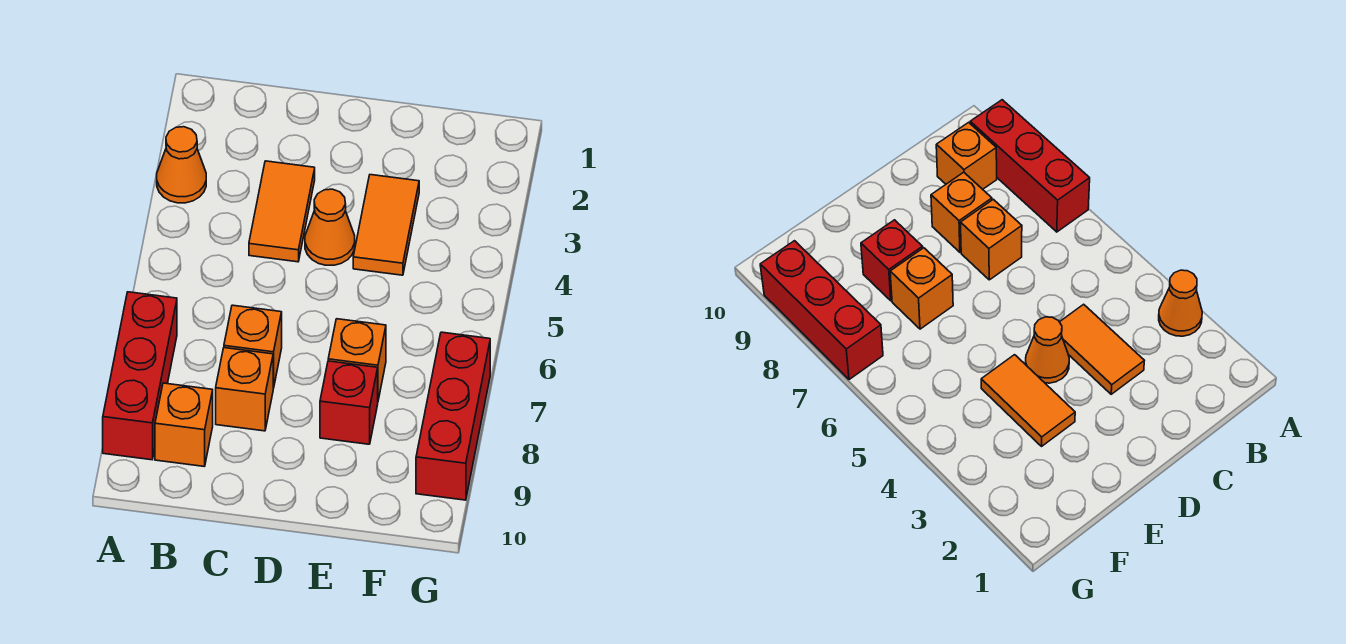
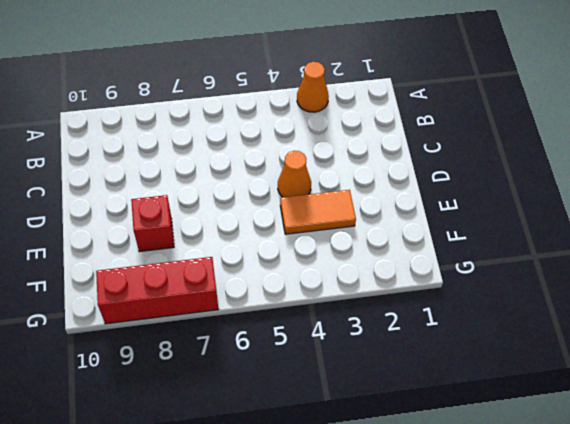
none -> red brick A7:A9 level 1
none -> orange brick B9 level 1

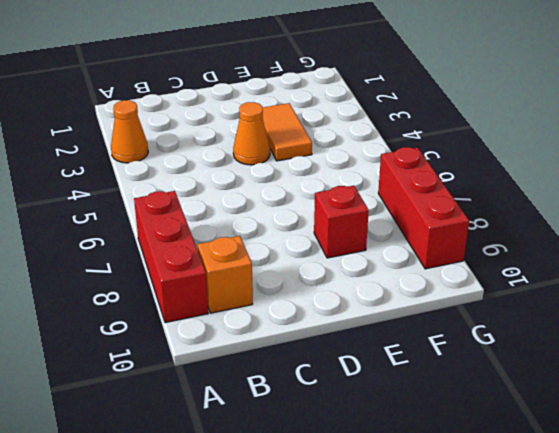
none -> orange tile C3:C4 level 1
none -> orange brick C7 level 1

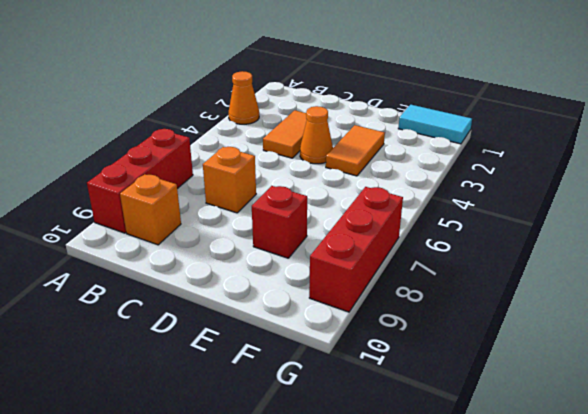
cyan tile F1:G1 level 1 -> none
none -> orange brick C8 level 1
none -> orange brick E7 level 1

